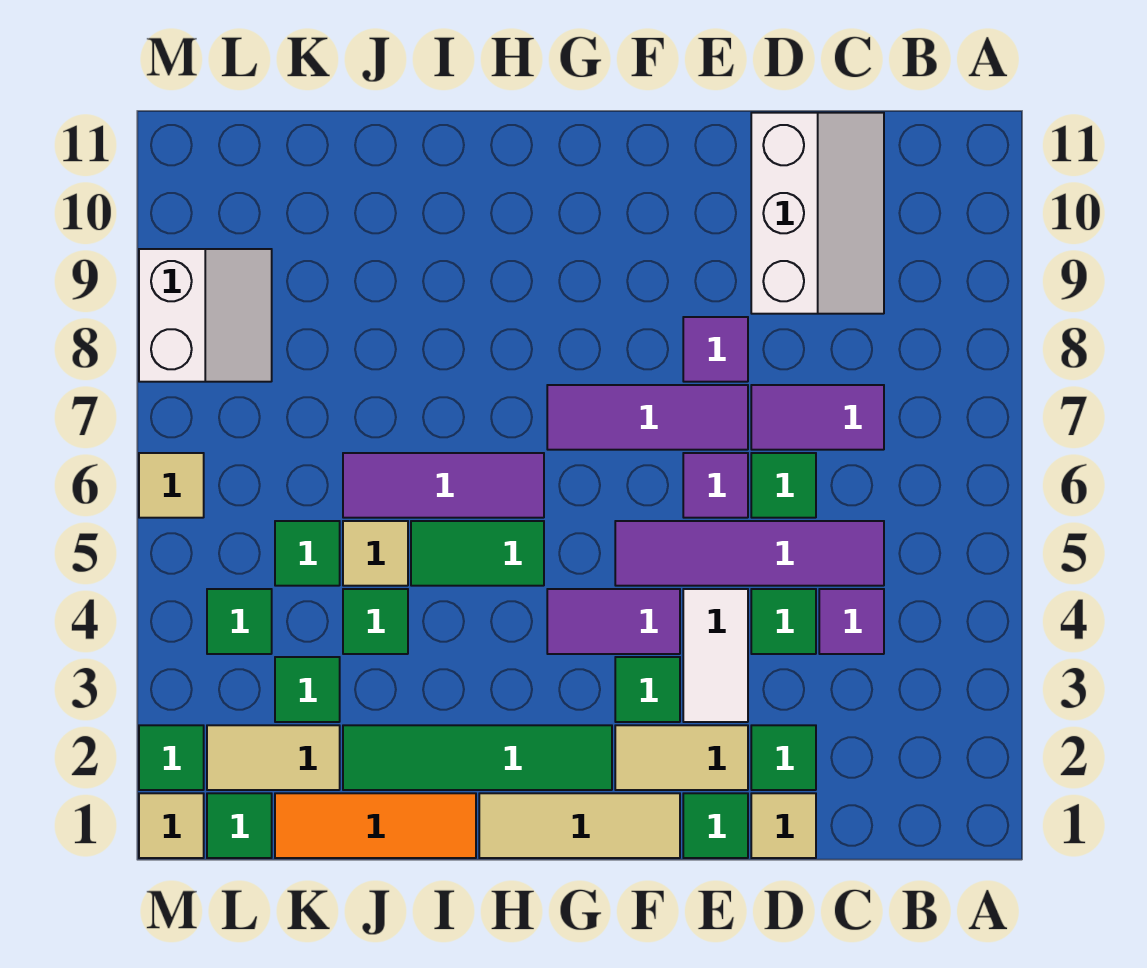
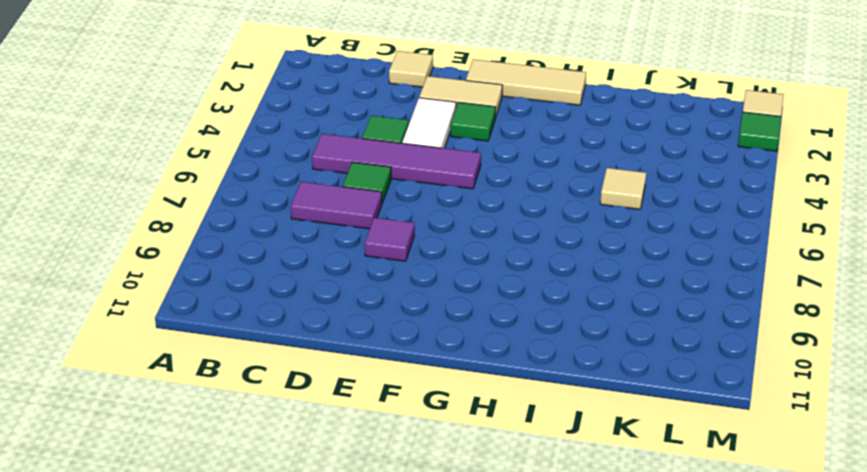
none -> purple tile C4 level 1
none -> white slope C9:D11 level 1 top D
none -> green tile D2 level 1
none -> green tile E1 level 1

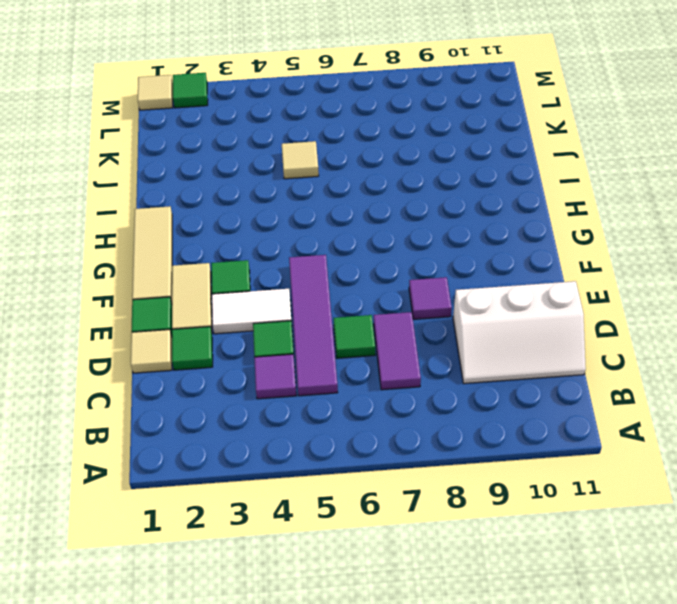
none -> purple tile E6 level 1
none -> purple tile E7:G7 level 1
none -> purple tile F4:G4 level 1
none -> green tile G2:J2 level 1

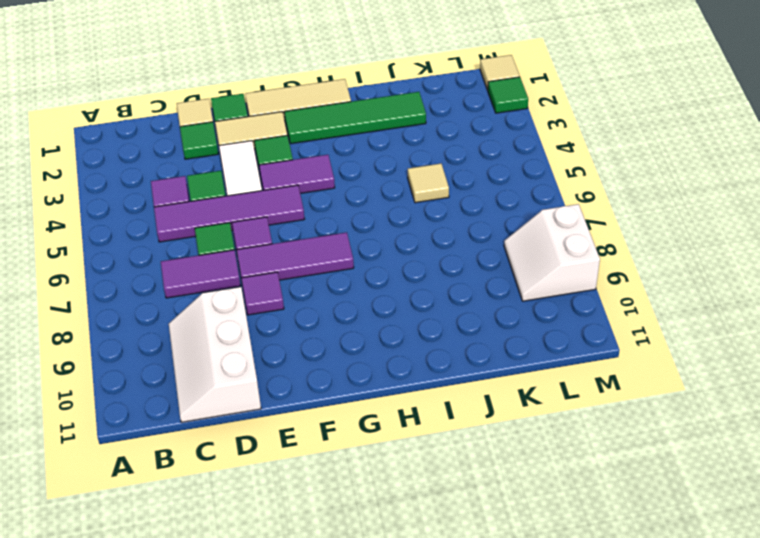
none -> green tile H5:I5 level 1
none -> purple tile H6:J6 level 1
none -> orange tile I1:K1 level 1
none -> green tile J4 level 1

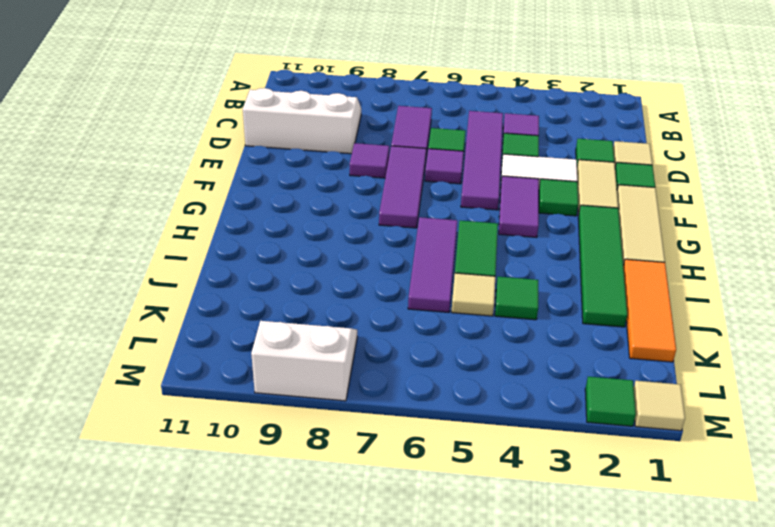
none -> tan tile K2:L2 level 1
none -> green tile K3 level 1
none -> green tile K5 level 1
none -> green tile L1 level 1

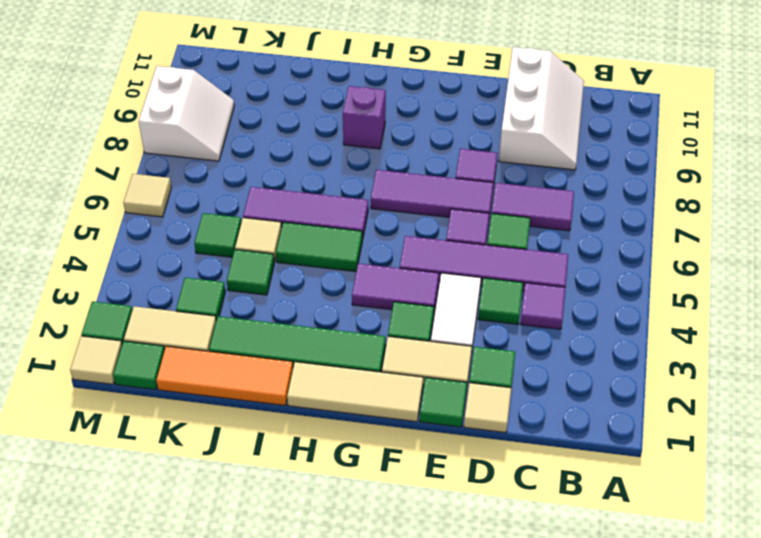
purple brick H9 level 1 -> none
none -> green tile L4 level 1

